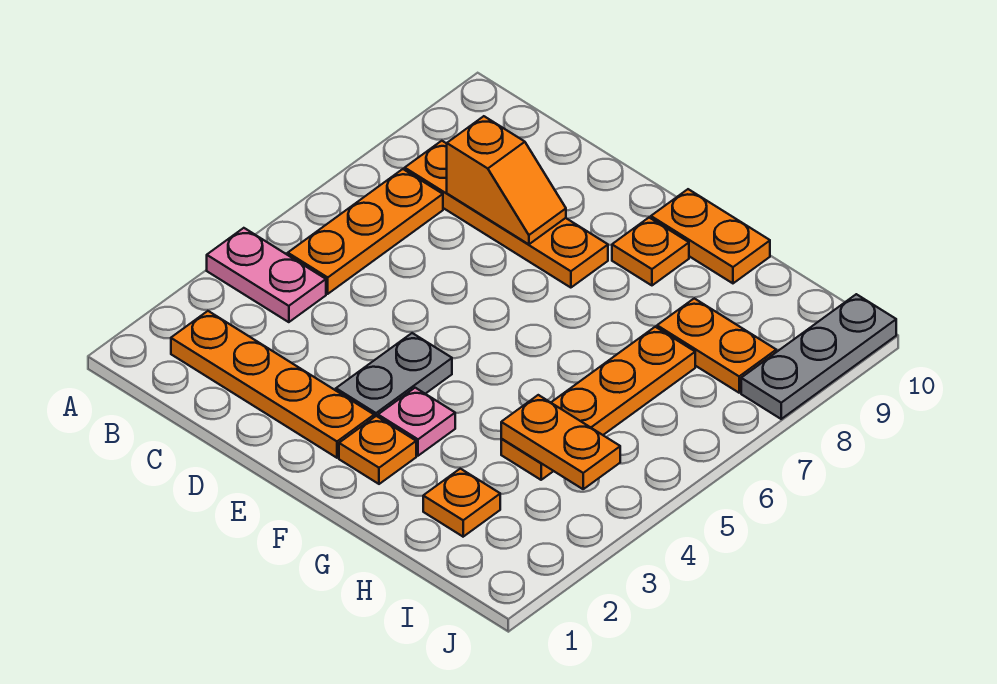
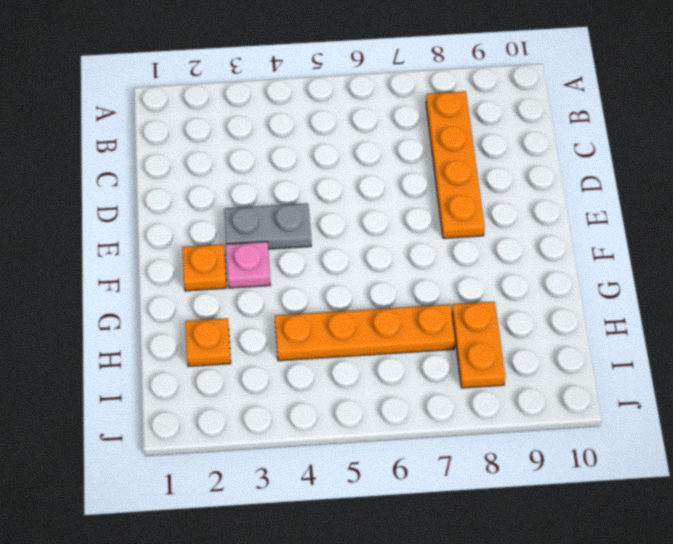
none -> pink plate A4:B4 level 1
none -> orange plate B2:E2 level 1
none -> orange plate B5:B7 level 1

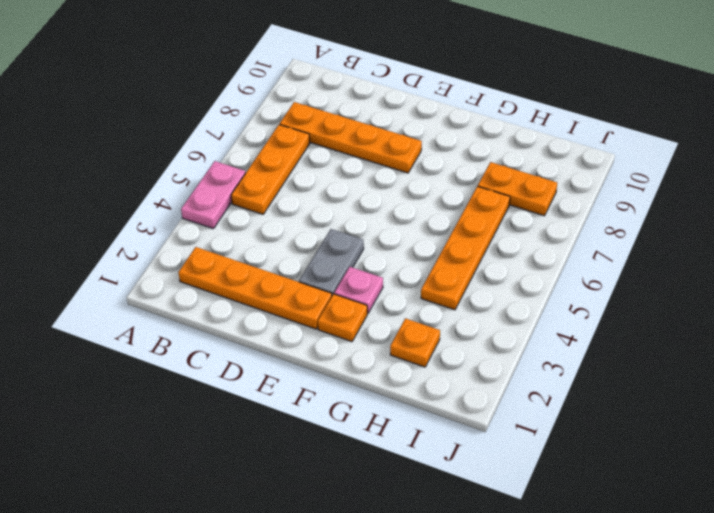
pink plate A4:A5 level 1 -> pink plate A4:B4 level 1
none -> orange plate F9 level 1
none -> orange plate F10:G10 level 1
none -> grey plate J8:J10 level 1

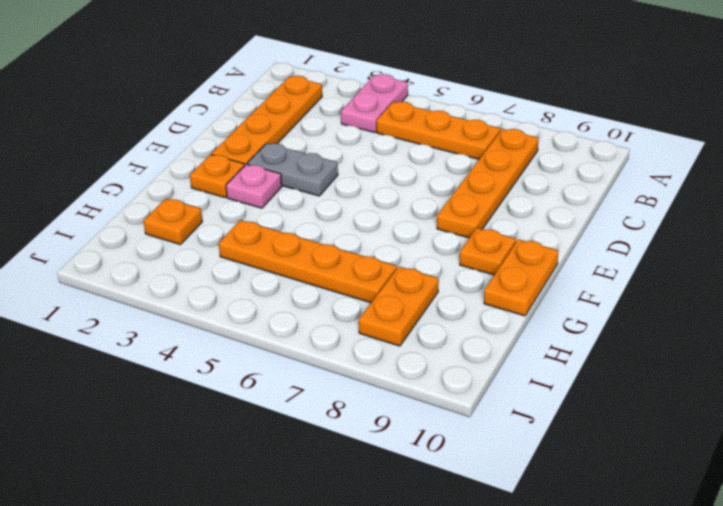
none -> grey plate J8:J10 level 1
none -> orange slope C8:D8 level 2 top C
none -> orange plate H4:I4 level 2

